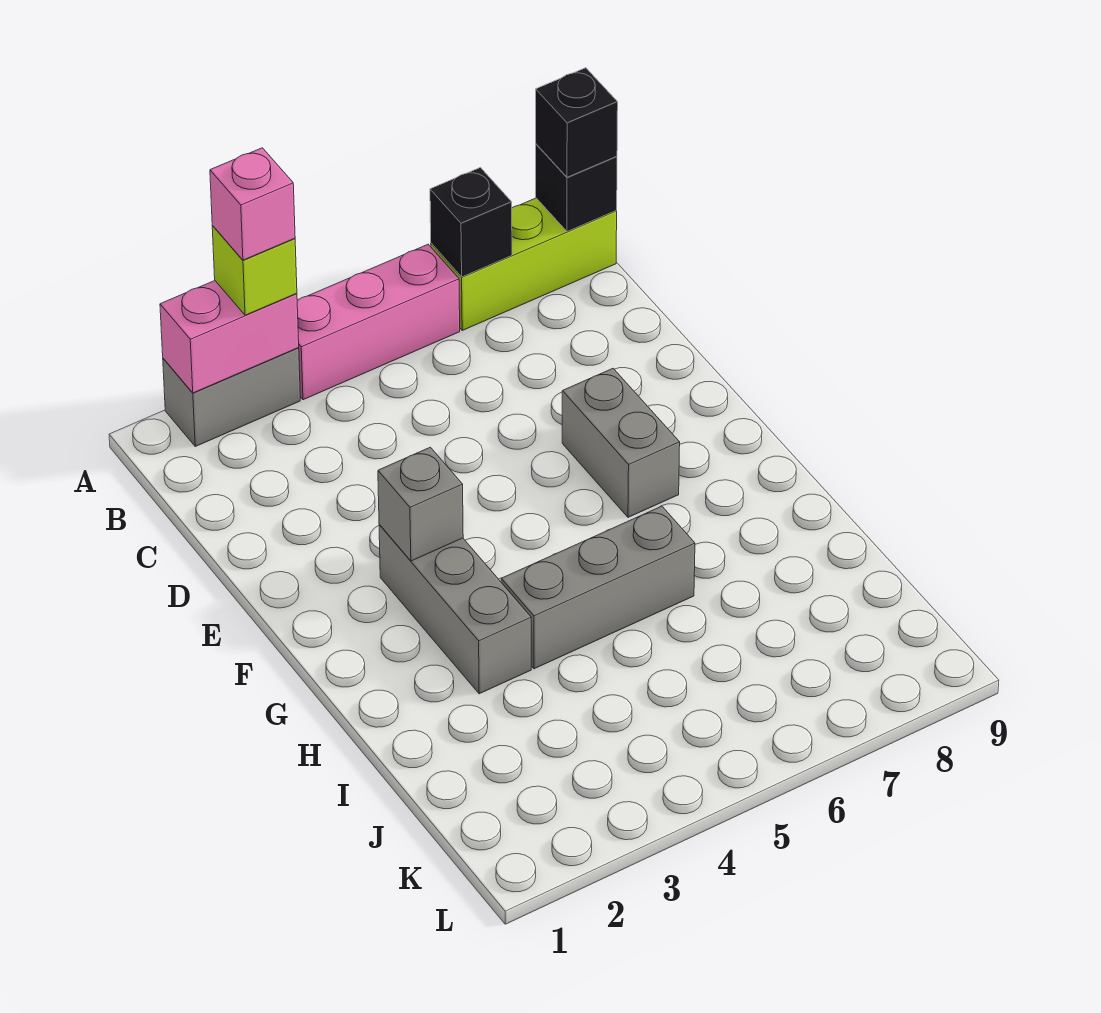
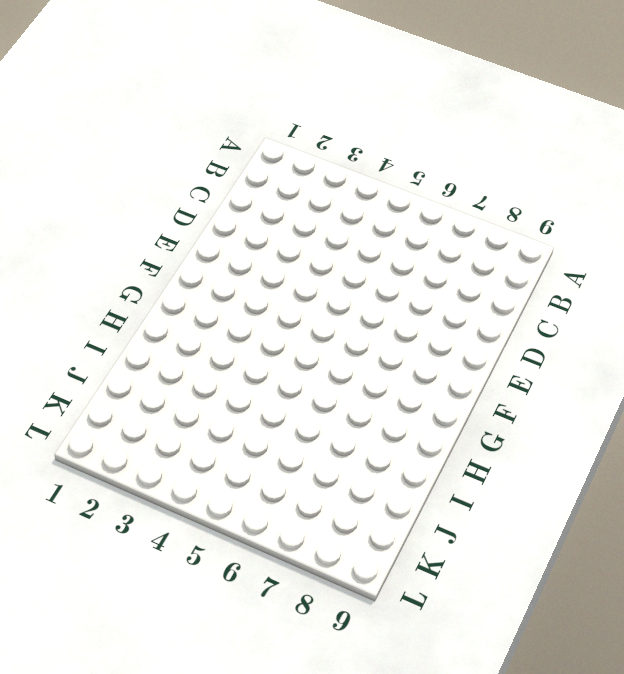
none -> grey brick A2:A3 level 1
none -> pink brick A4:A6 level 1
none -> lime brick A7:A9 level 1

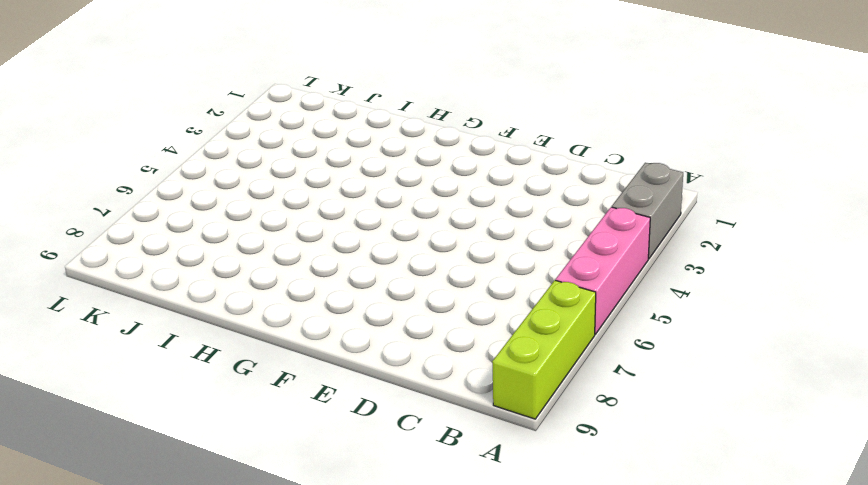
none -> grey brick E7:F7 level 1
none -> grey brick F3:H3 level 1
none -> grey brick H4:H6 level 1

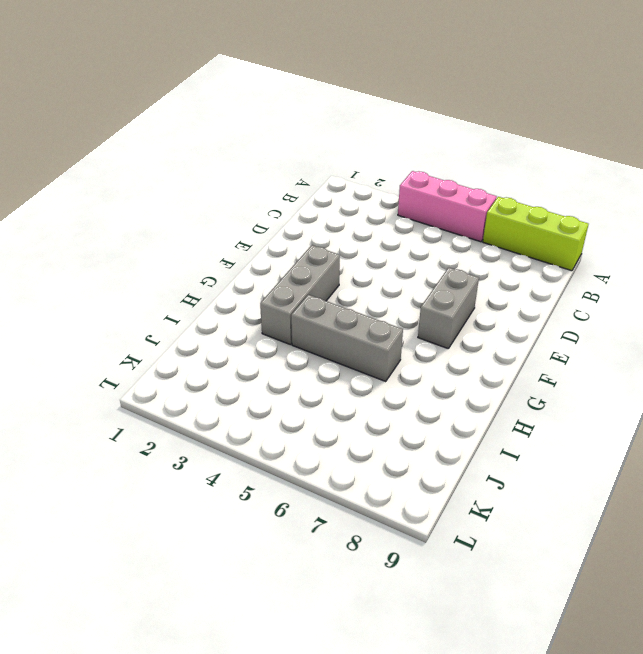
none -> grey brick A2:A3 level 1
none -> pink brick A2:A3 level 2
none -> black brick A7 level 2

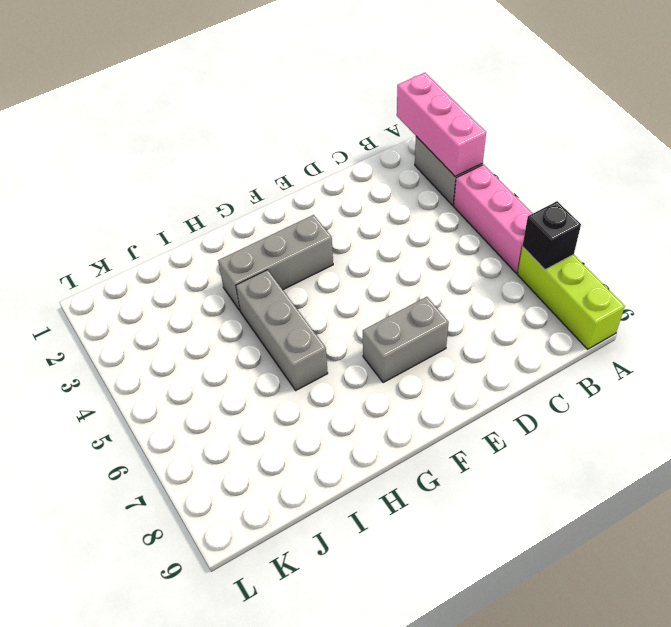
pink brick A1:A3 level 2 -> pink brick A2:A3 level 2
none -> black brick A9 level 2
none -> grey brick F3 level 2
none -> lime brick A3 level 3

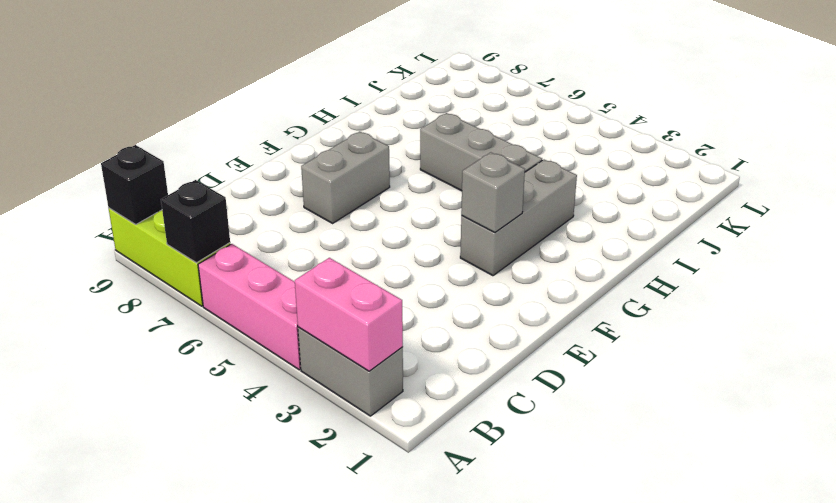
none -> lime brick A3 level 3
none -> black brick A9 level 3
none -> pink brick A3 level 4

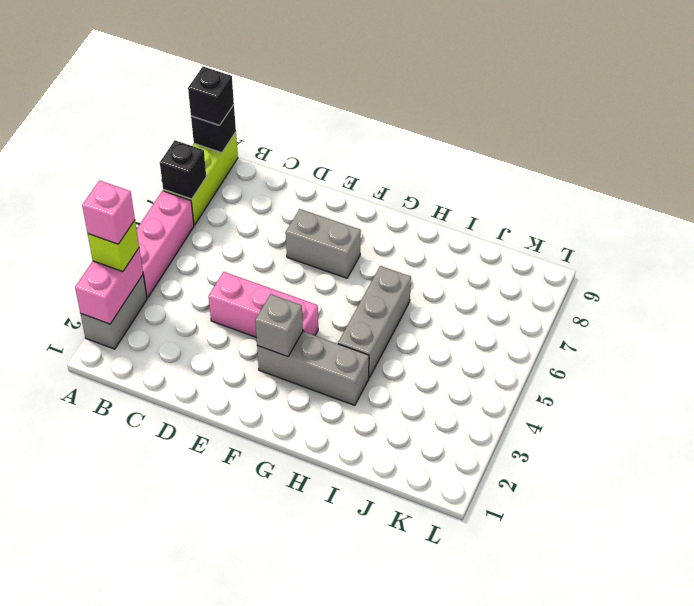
pink brick D4:F4 level 1 -> none

